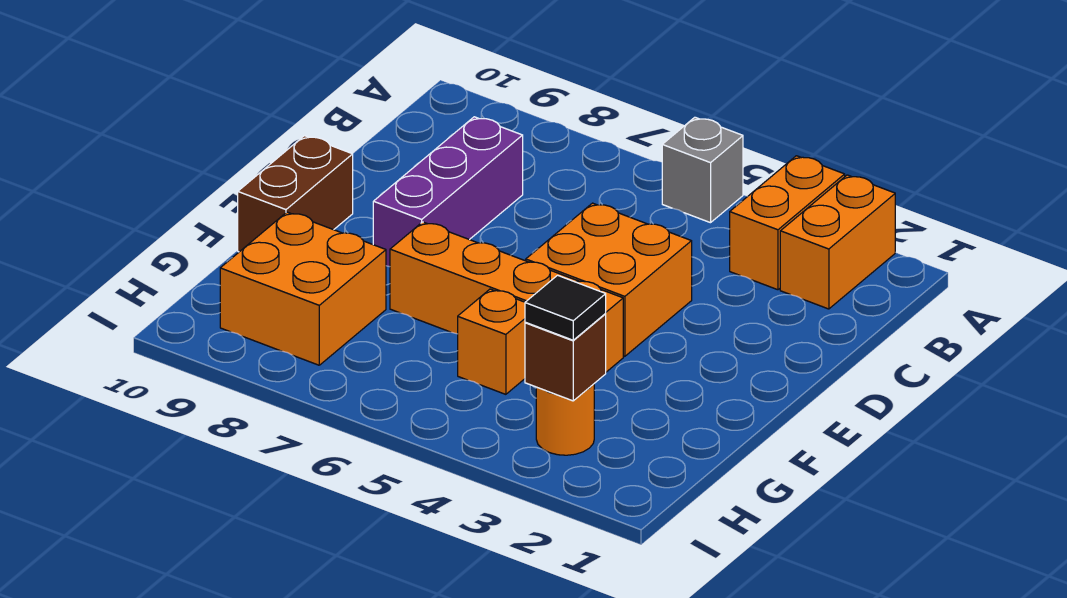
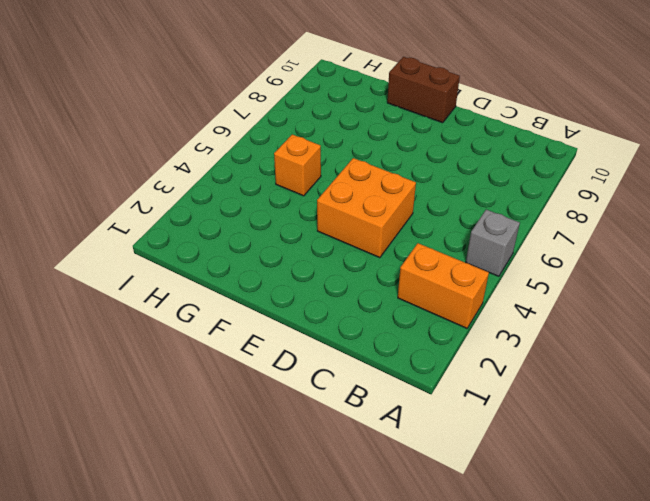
none -> orange brick A2:B2 level 1
none -> purple brick C8:E8 level 1
none -> orange brick F4:F7 level 1

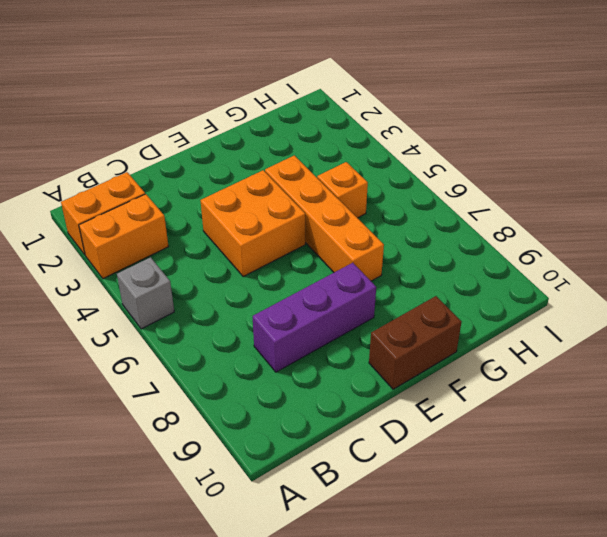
none -> orange brick G8:H9 level 1
none -> orange round brick H3 level 1
none -> brown brick H3 level 2

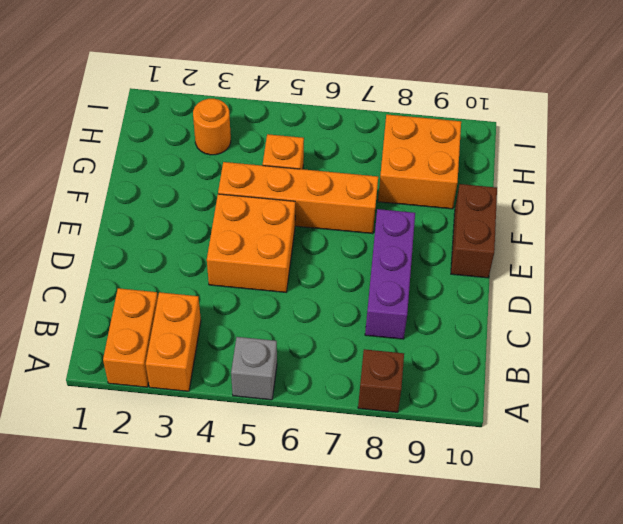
brown brick A8 level 1 -> brown brick H3 level 2
none -> black tile H3 level 3

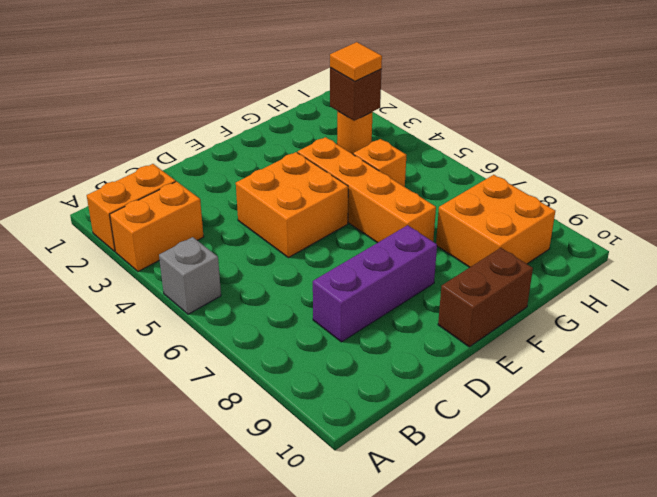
orange tile H3 level 3 -> black tile H3 level 3

